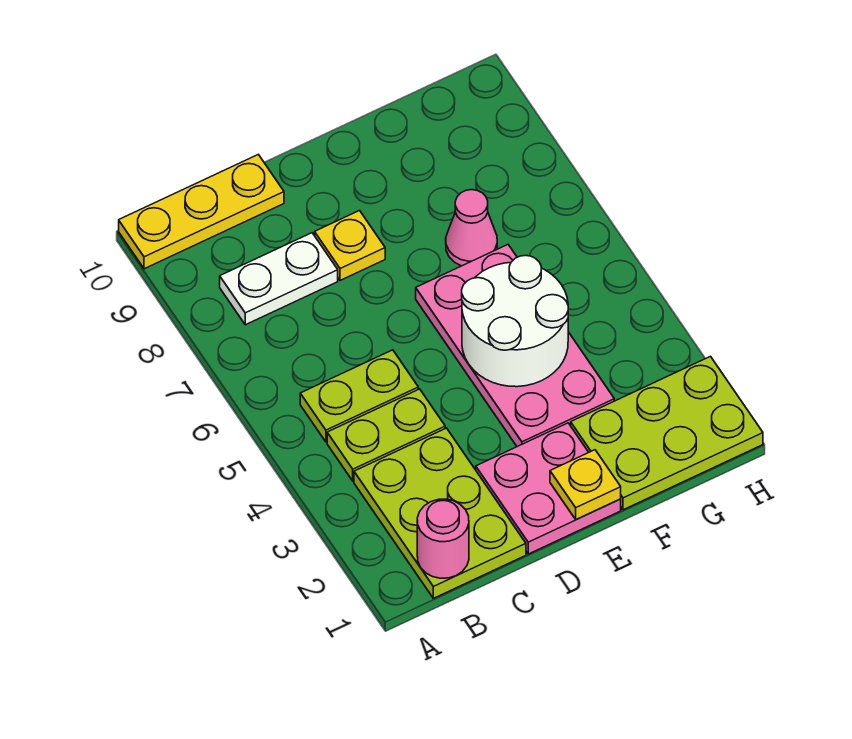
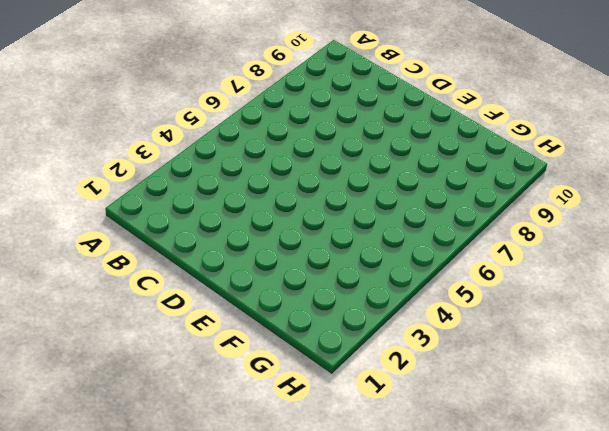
none -> yellow plate A10:C10 level 1
none -> lime plate B1:C3 level 1
none -> lime plate B4:C4 level 1

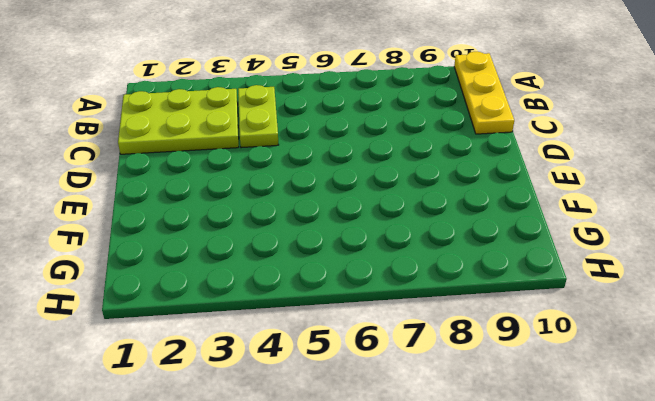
none -> lime plate B5:C5 level 1
none -> white plate B8:C8 level 1
none -> pink plate D1:E2 level 1

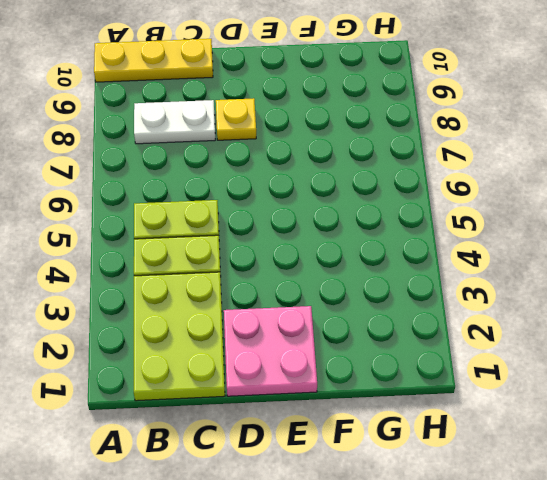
none -> pink plate E3:F6 level 1
none -> lime plate F1:H2 level 1
none -> pink cone F7 level 1

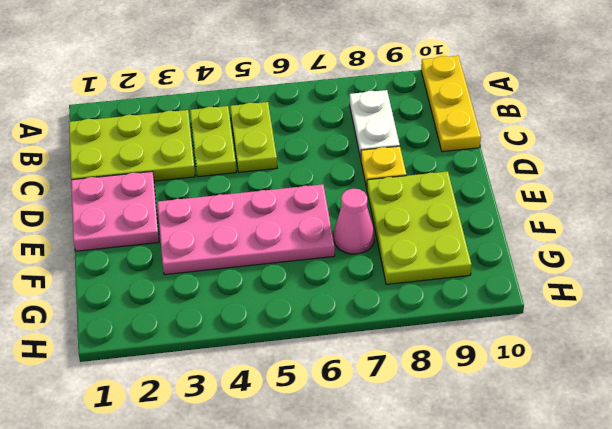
lime plate E8:G9 level 1 -> lime plate F1:H2 level 1
none -> pink round brick B1 level 2
none -> yellow plate E1 level 2
none -> white round brick E4:F5 level 2

